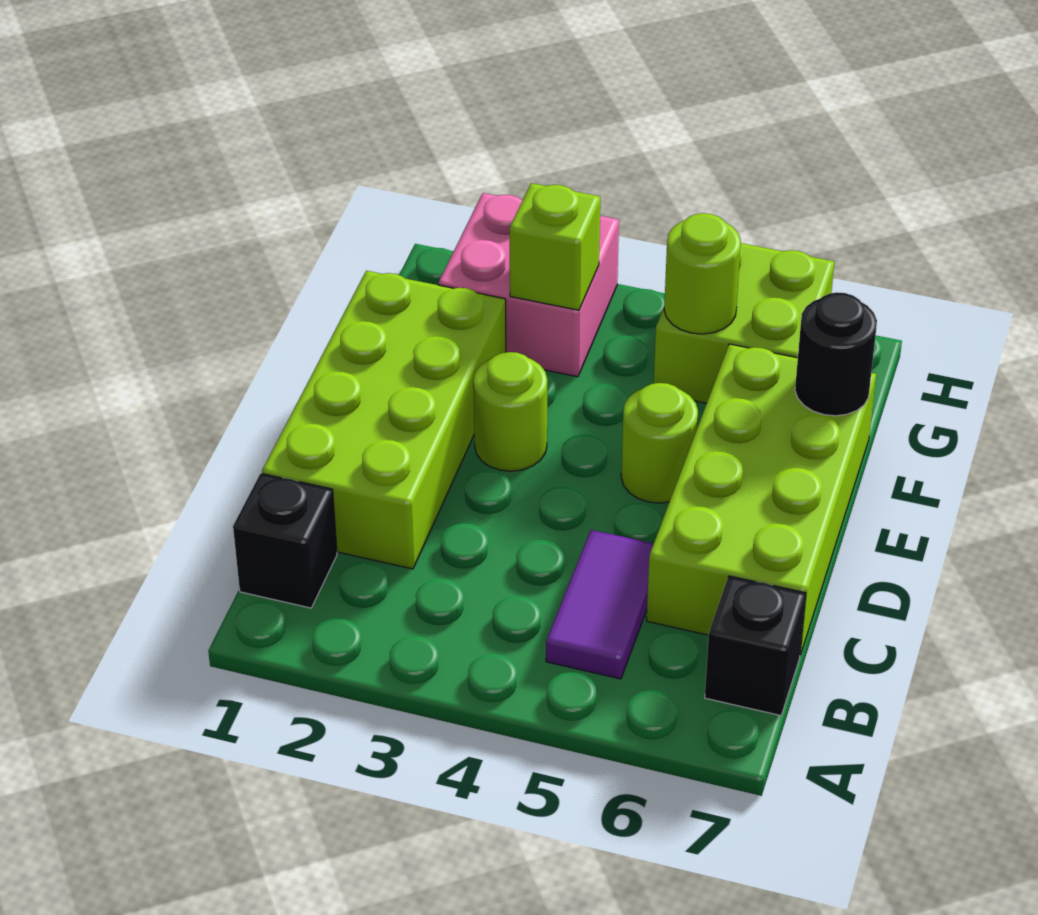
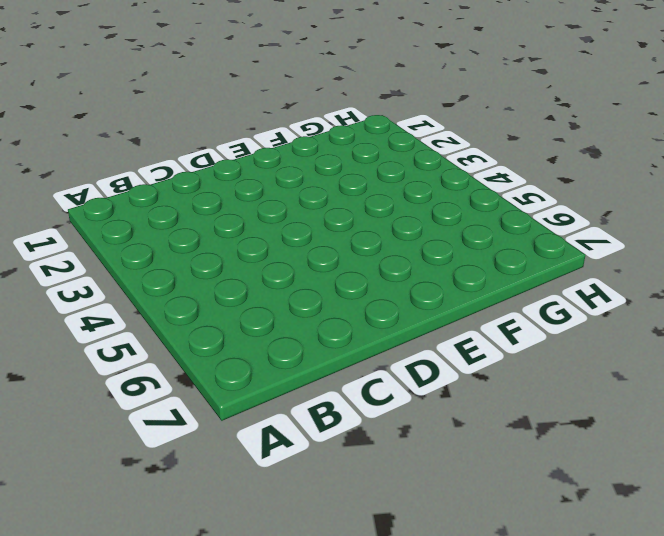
none -> black brick B1 level 1
none -> purple tile B5:C5 level 1
none -> black brick B7 level 1

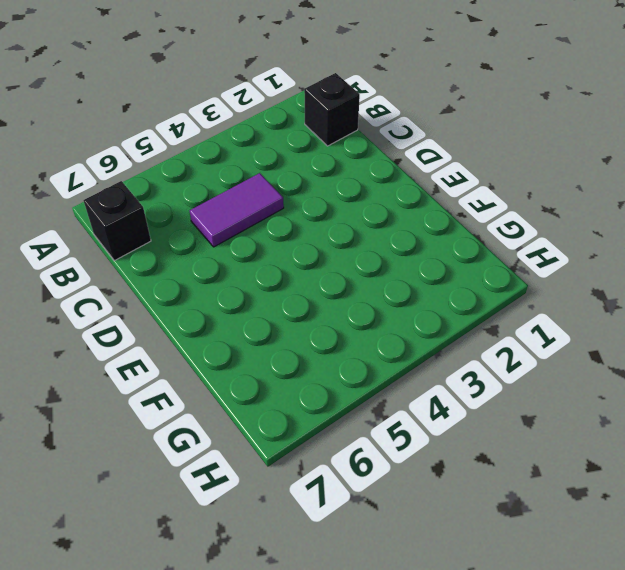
purple tile C4:C5 level 1 -> purple tile B5:C5 level 1
none -> lime brick C1:F2 level 1
none -> lime brick C6:F7 level 1
none -> lime round brick E3 level 1

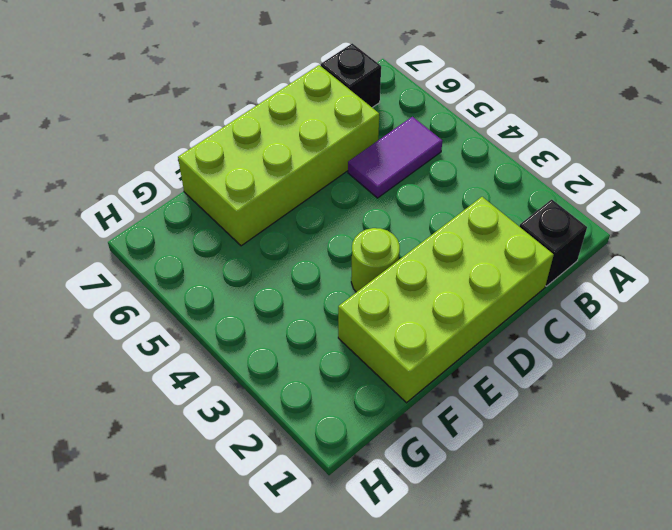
none -> lime round brick E5 level 1
none -> pink brick G2:H3 level 1
none -> lime brick G5:H6 level 1

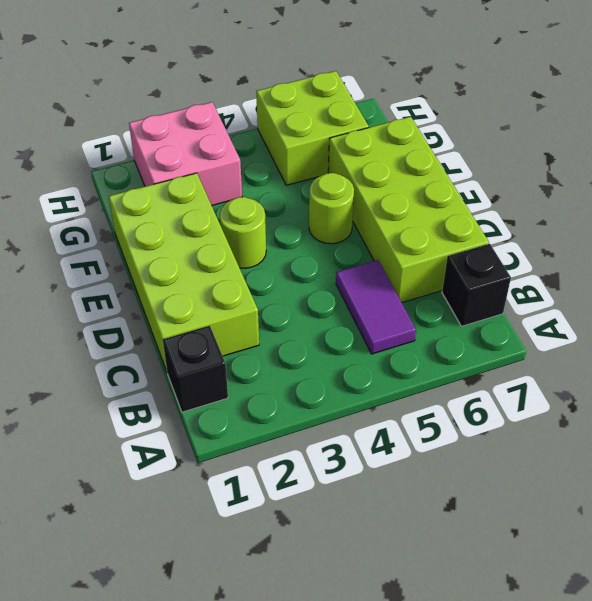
none -> black round brick F7 level 2
none -> lime brick G3 level 2
none -> lime round brick G5 level 2

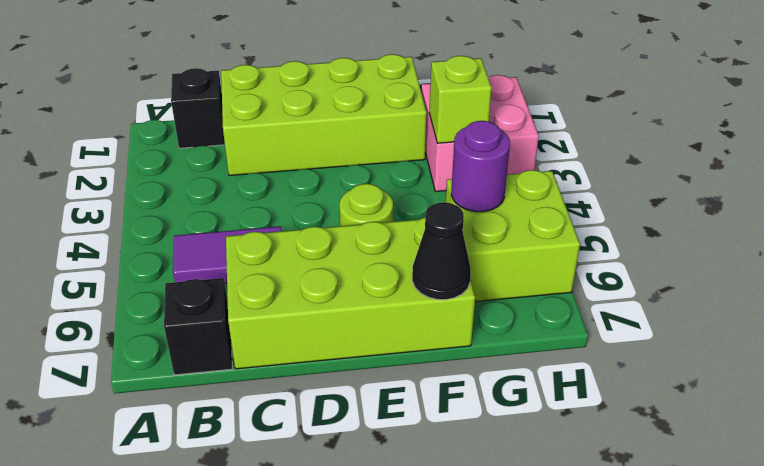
black cone F7 level 2 -> black round brick F7 level 2
purple round brick G5 level 2 -> lime round brick G5 level 2
none -> lime round brick E3 level 1

